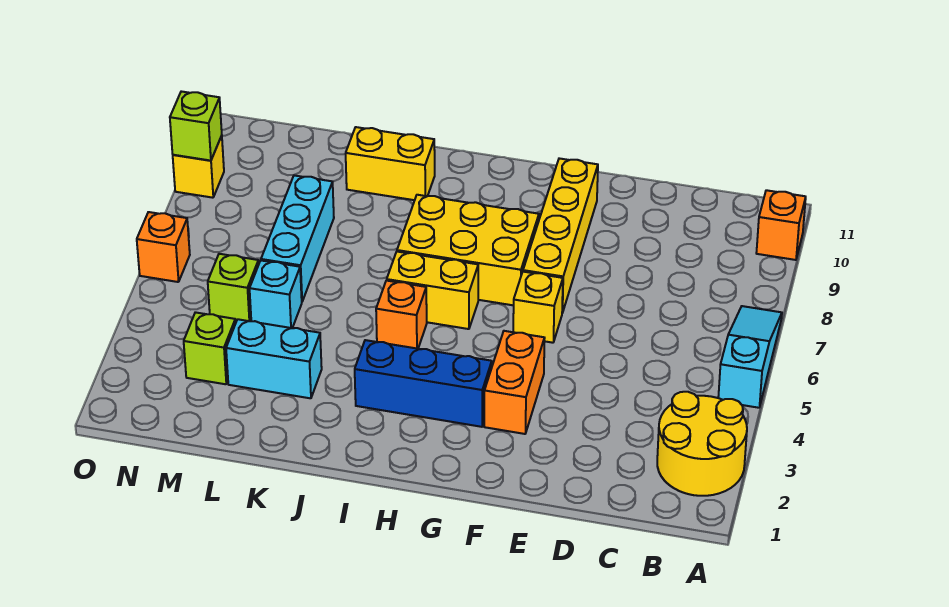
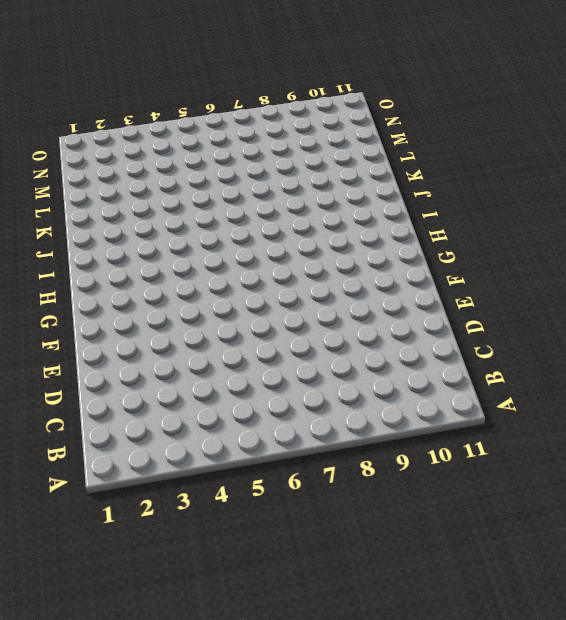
none -> yellow round brick A2:B3 level 1
none -> cyan slope A5:A7 level 1 top 5
none -> orange brick A10 level 1

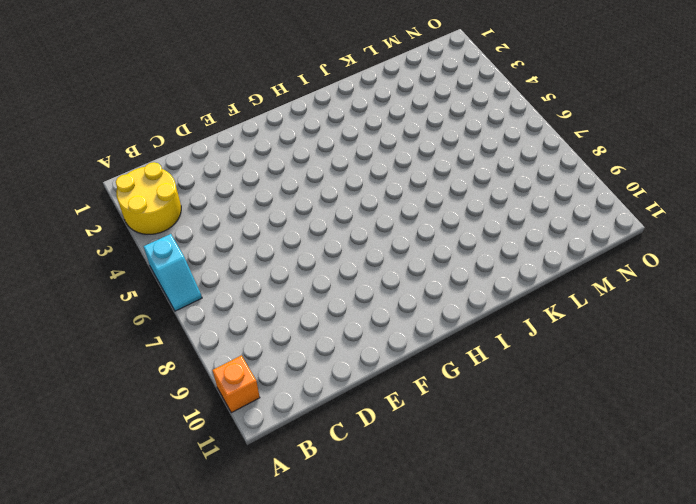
cyan slope A5:A6 level 1 top 5 -> cyan slope A5:A7 level 1 top 5
none -> orange brick F3:F4 level 1
none -> yellow brick F6 level 1
none -> yellow brick F7:F10 level 1

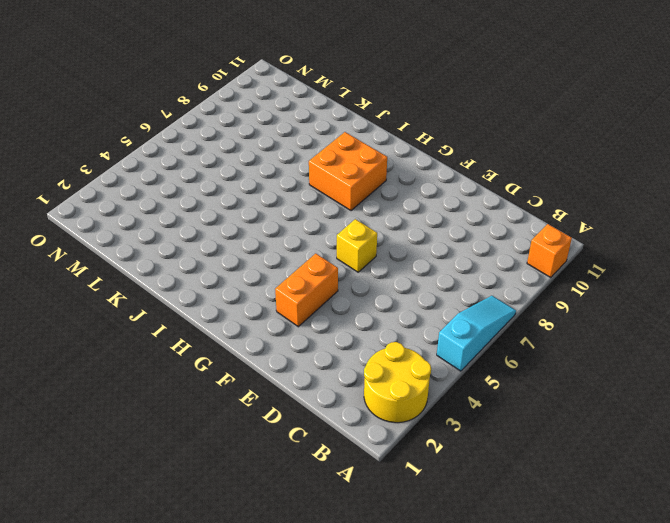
orange brick H8:I9 level 1 -> yellow brick G7:I8 level 1
none -> yellow brick F7:F10 level 1
none -> blue brick G3:I3 level 1
none -> yellow brick H6:I6 level 1

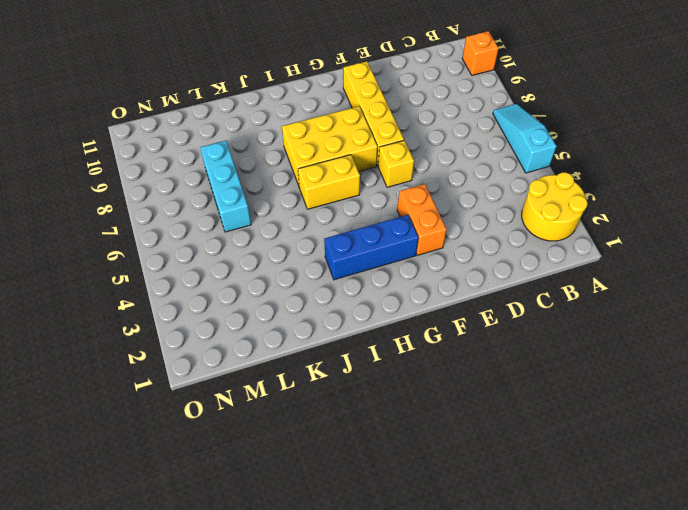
none -> orange brick I5 level 1
none -> yellow brick J10:K10 level 1
none -> cyan brick K3:L3 level 1

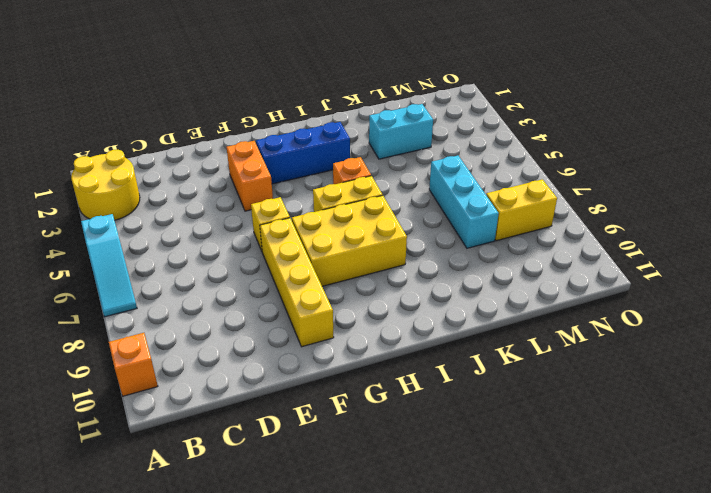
yellow brick M8:N8 level 1 -> yellow brick J10:K10 level 1
none -> cyan brick L5 level 1
none -> lime brick M3 level 1
none -> lime brick M5 level 1

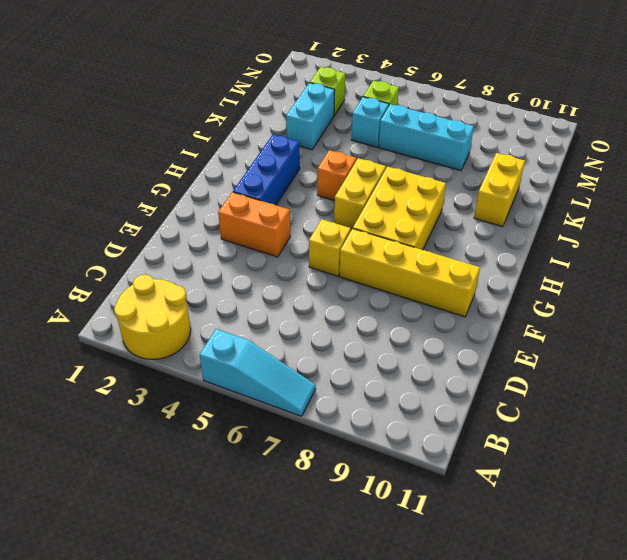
none -> orange brick A10 level 1
none -> orange brick O6 level 1
none -> yellow brick O9 level 1

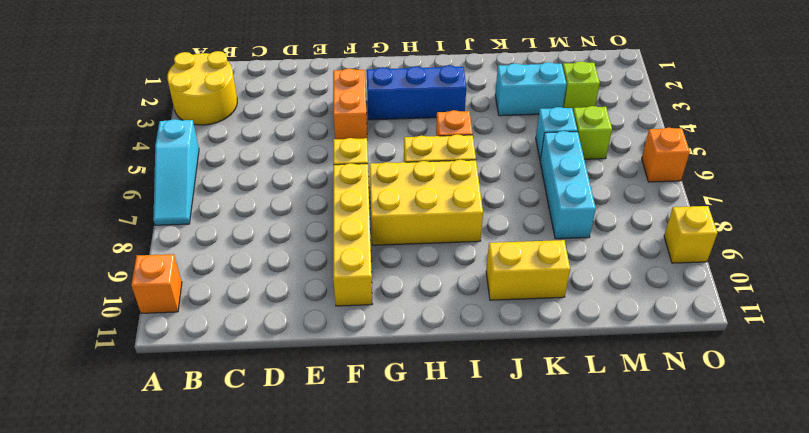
none -> lime brick O9 level 2

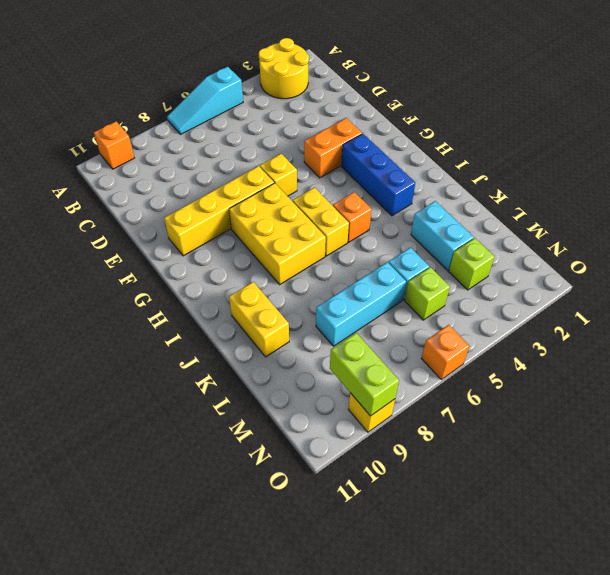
lime brick N9:O9 level 2 -> lime brick O9 level 2

